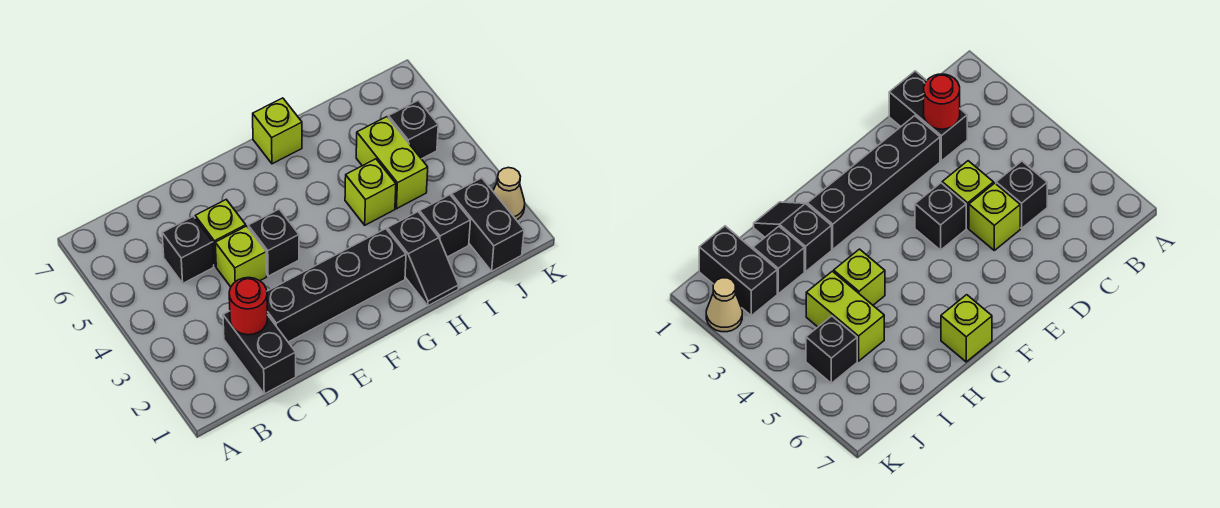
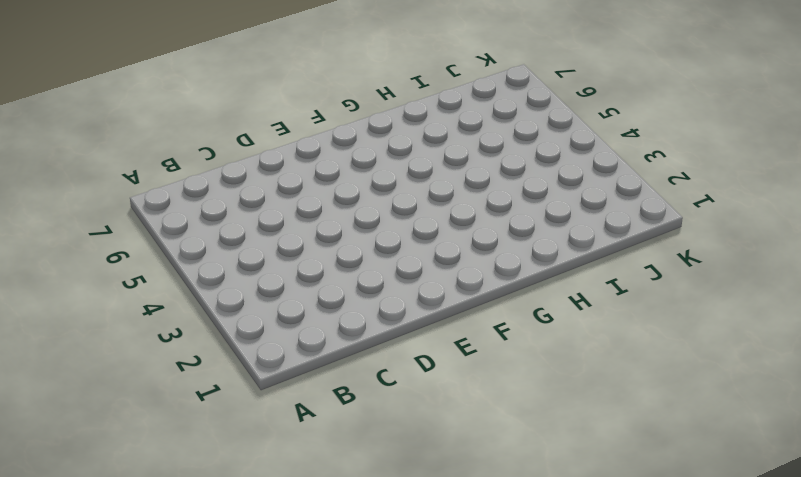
none -> black brick C1:C2 level 1
none -> black brick C5 level 1
none -> black brick D2:G2 level 1

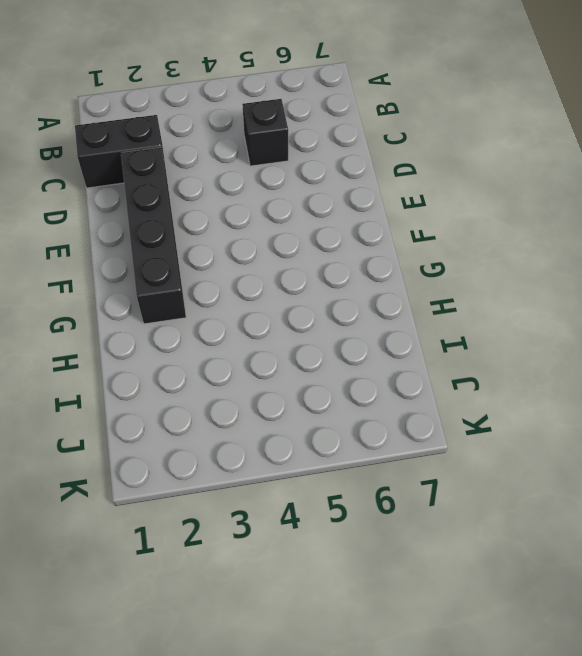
none -> lime brick D4 level 1
none -> lime brick D5 level 1
none -> black brick E4 level 1

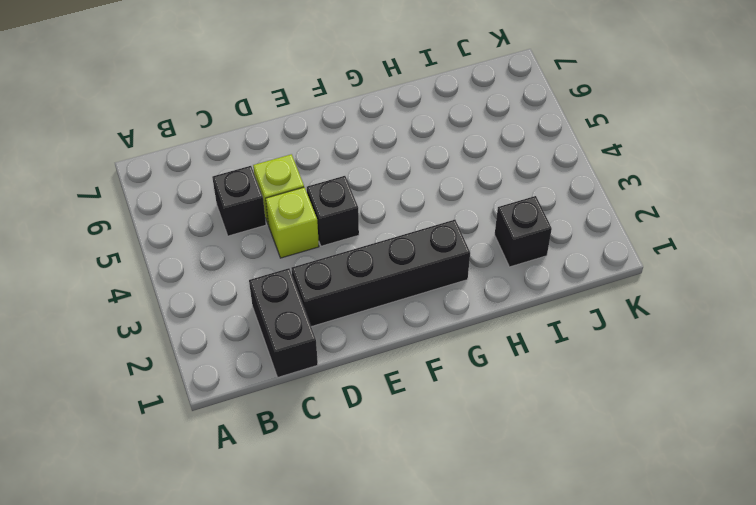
none -> lime brick G7 level 1
none -> black slope H1:H2 level 1 top 2
none -> lime brick H4 level 1

